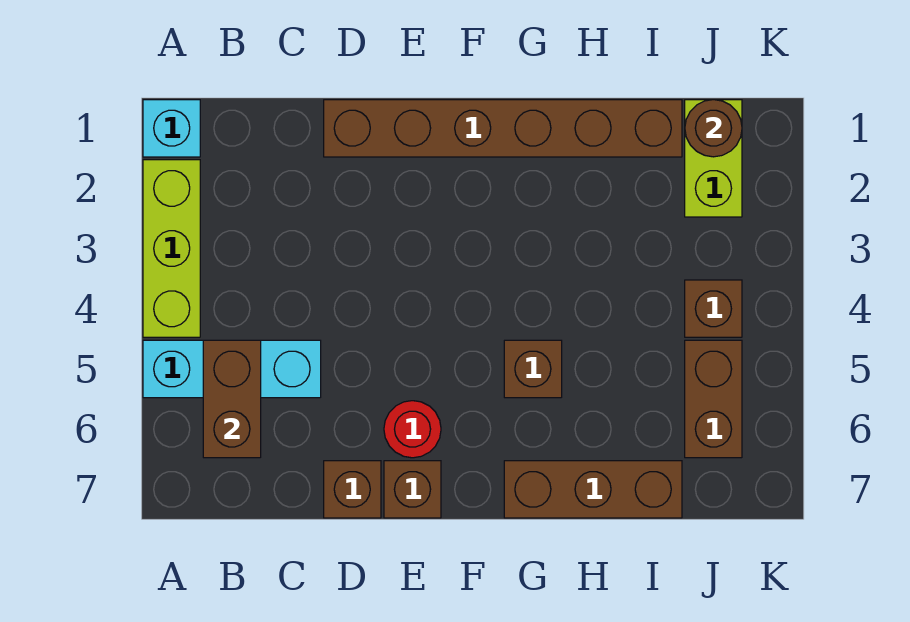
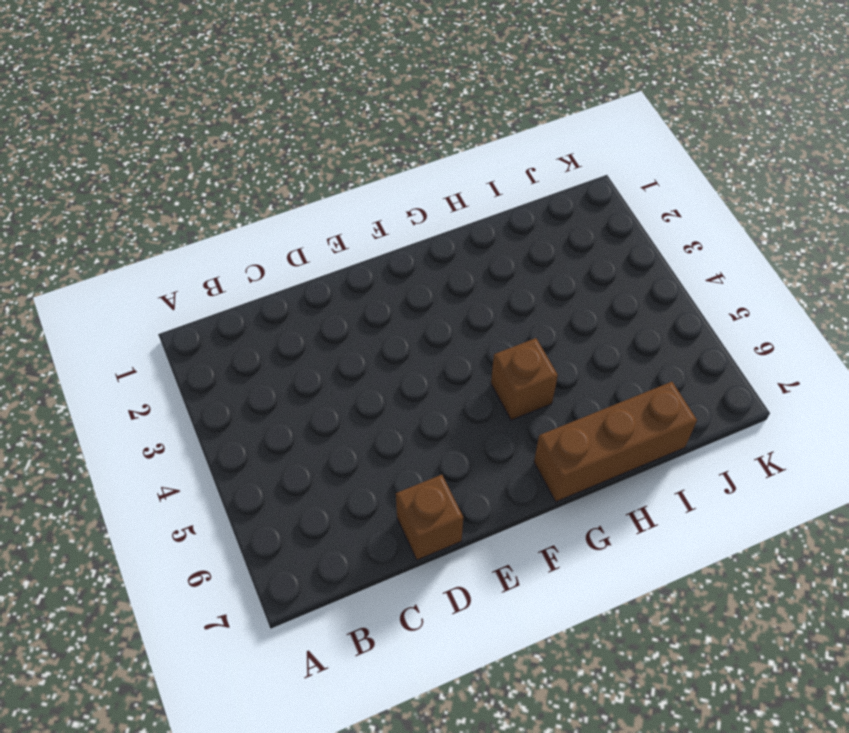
none -> cyan brick A1 level 1
none -> lime brick A2:A4 level 1
none -> cyan brick A5:C5 level 1

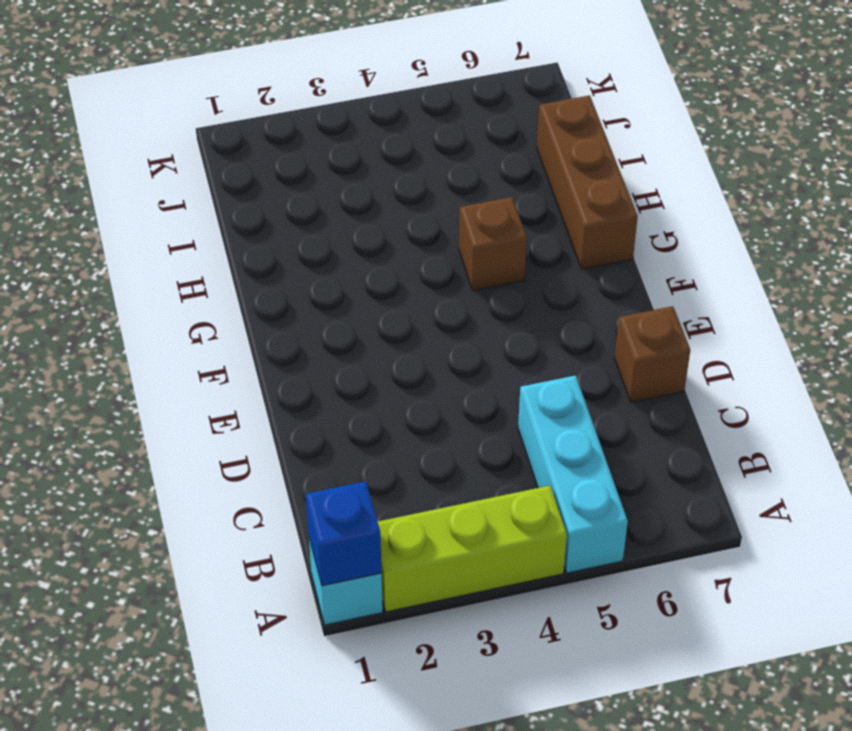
blue brick A1 level 2 -> none
none -> brown brick D1:I1 level 1
none -> red round brick E6 level 1
none -> brown brick E7 level 1

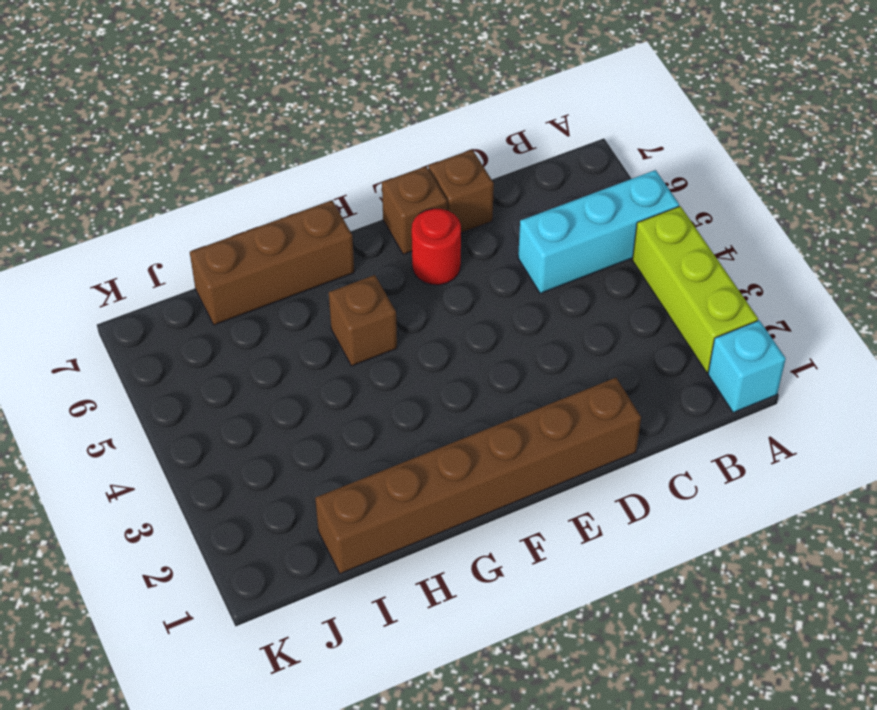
none -> lime brick J1:J2 level 1
none -> brown brick J4 level 1
none -> brown brick J5:J6 level 1

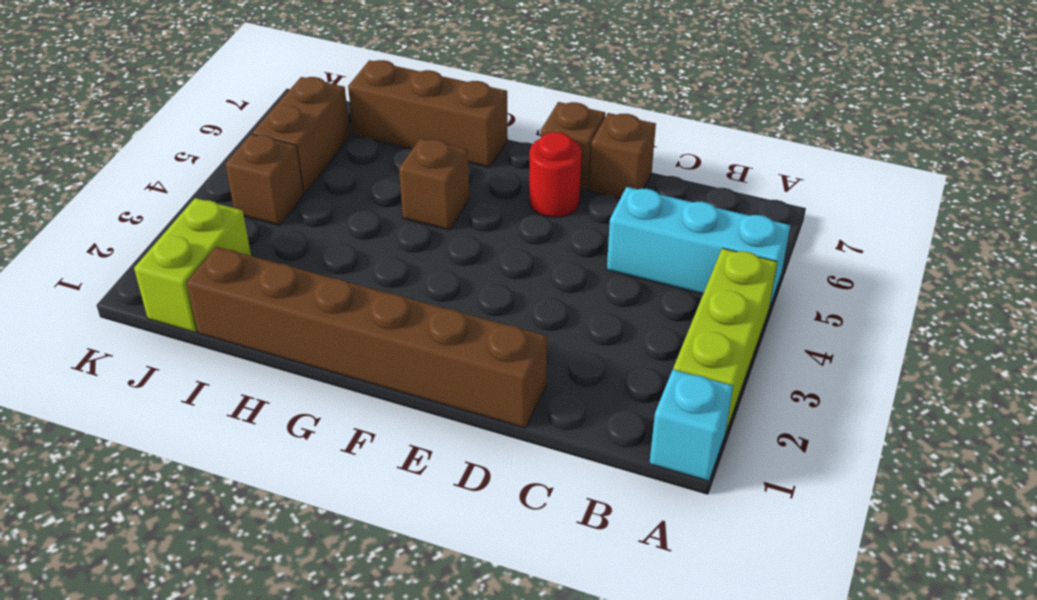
none -> brown brick B5:B6 level 2
none -> brown round brick J1 level 2

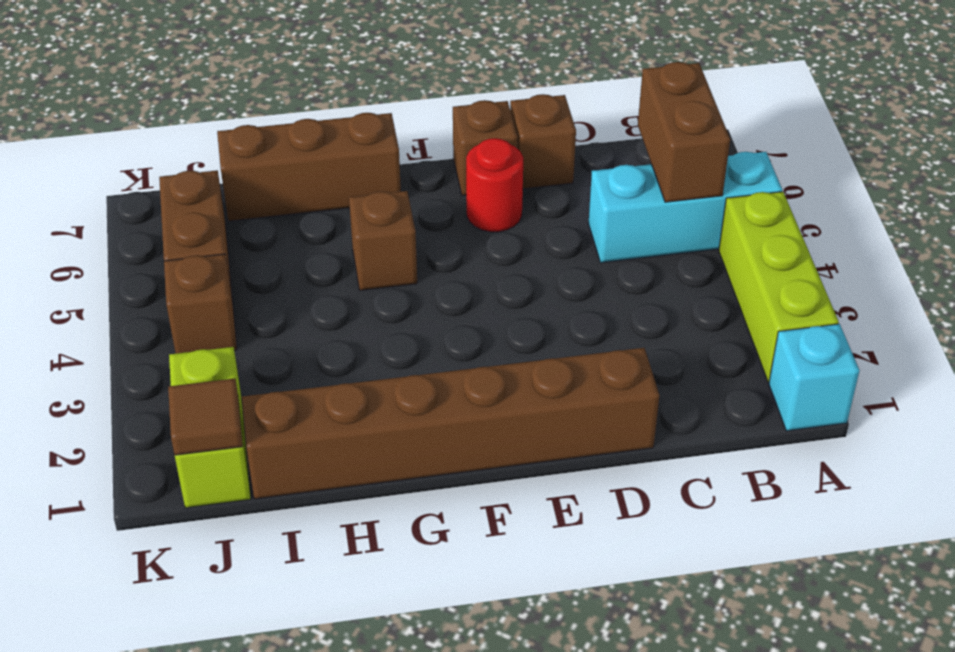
brown tile J1 level 2 -> brown round brick J1 level 2

